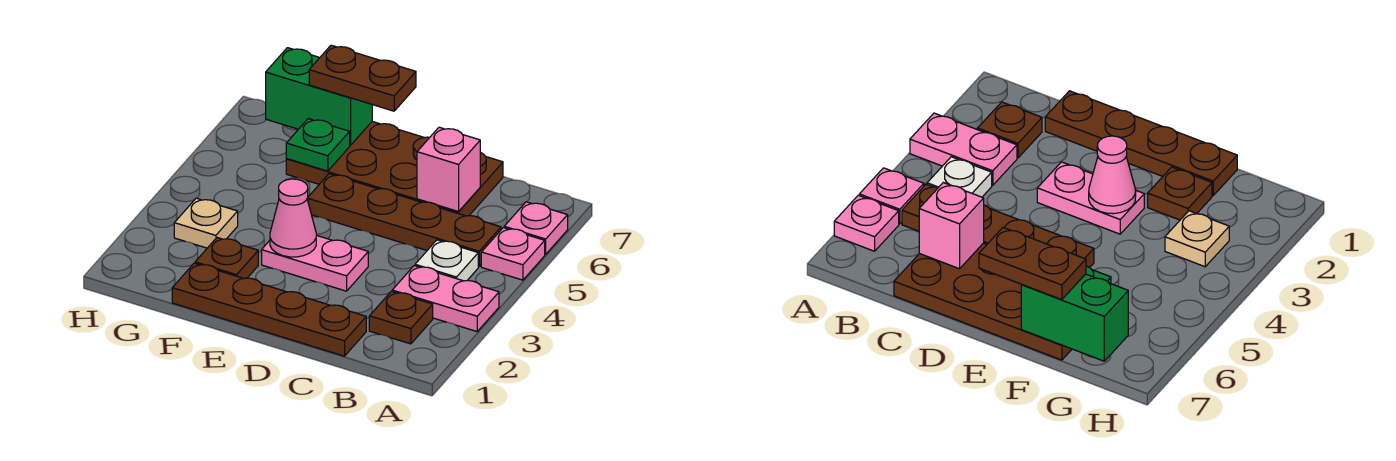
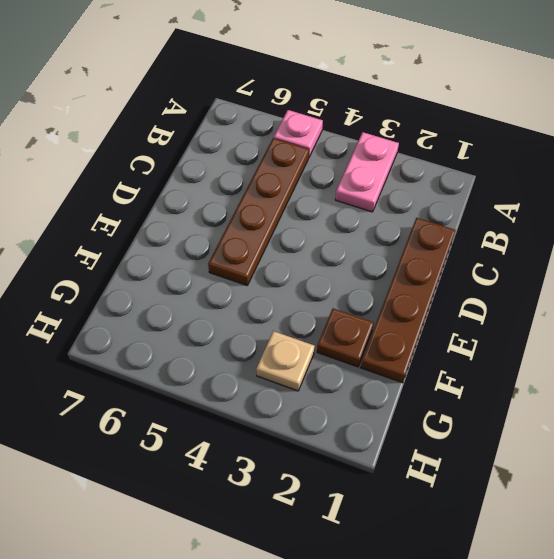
none -> pink plate A6 level 1
none -> brown plate B2 level 1
none -> white plate B4 level 1

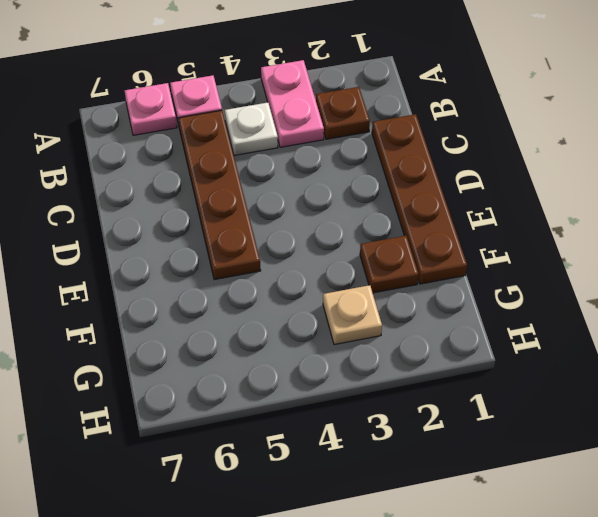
none -> brown plate C6:F7 level 1
none -> pink plate D3:E3 level 1
none -> pink brick C6 level 2

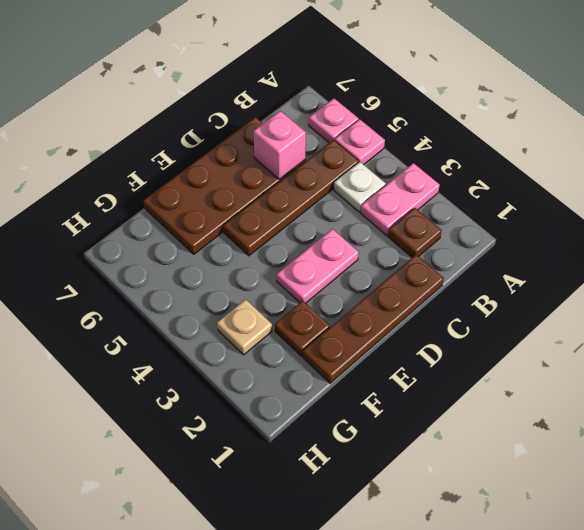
none -> pink cone E3 level 2
none -> green plate F6 level 2
none -> green brick F7:G7 level 2

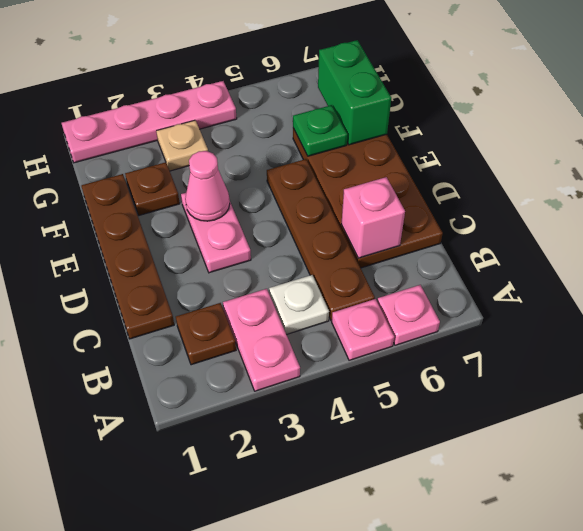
pink plate H1:H4 level 1 -> none
none -> brown plate E7:F7 level 3

